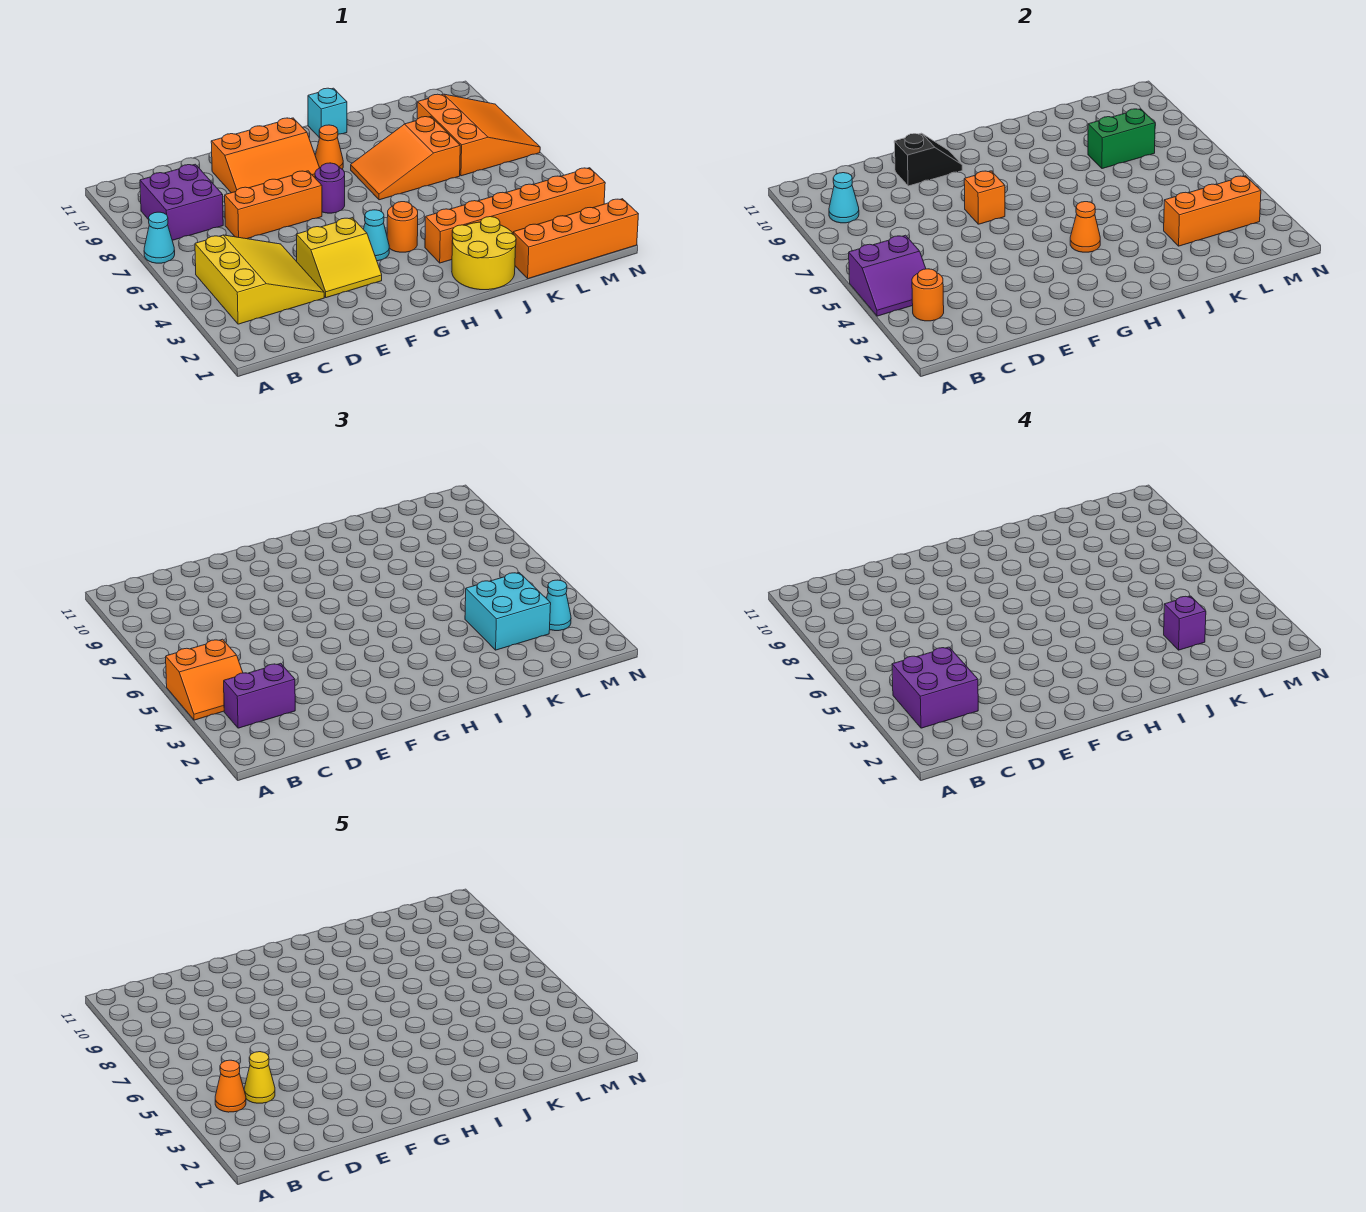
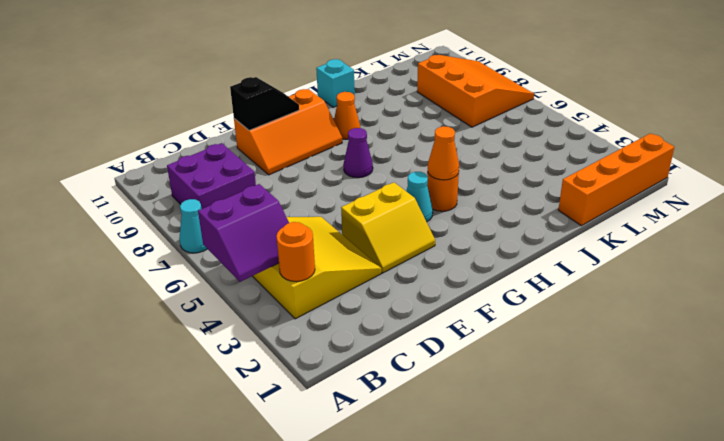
purple cone G7 level 1 -> purple round brick G7 level 1
none -> orange brick D7:F7 level 1
none -> yellow round brick I1:J2 level 1
none -> orange brick I3:N3 level 1
none -> orange slope I7:K8 level 1 top K

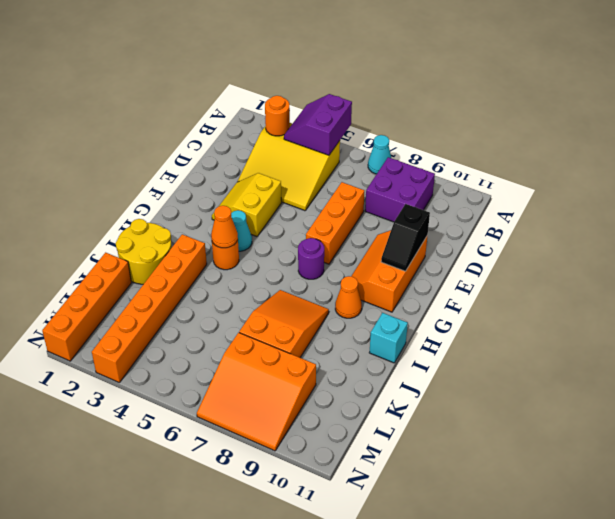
none -> cyan cone B9 level 2
none -> orange brick F7 level 2
none -> orange brick K3:M3 level 2
none -> green brick K8:L8 level 2

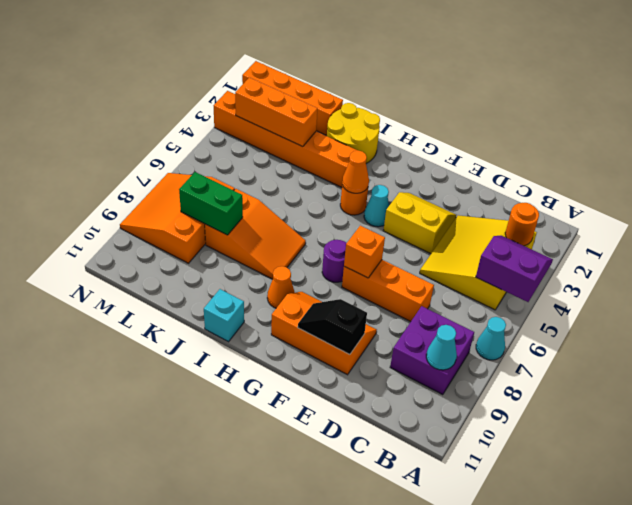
none -> orange slope A4:B5 level 3 top 5
none -> purple brick B3:C3 level 3
none -> cyan brick K3:L4 level 3
none -> cyan cone M3 level 3

